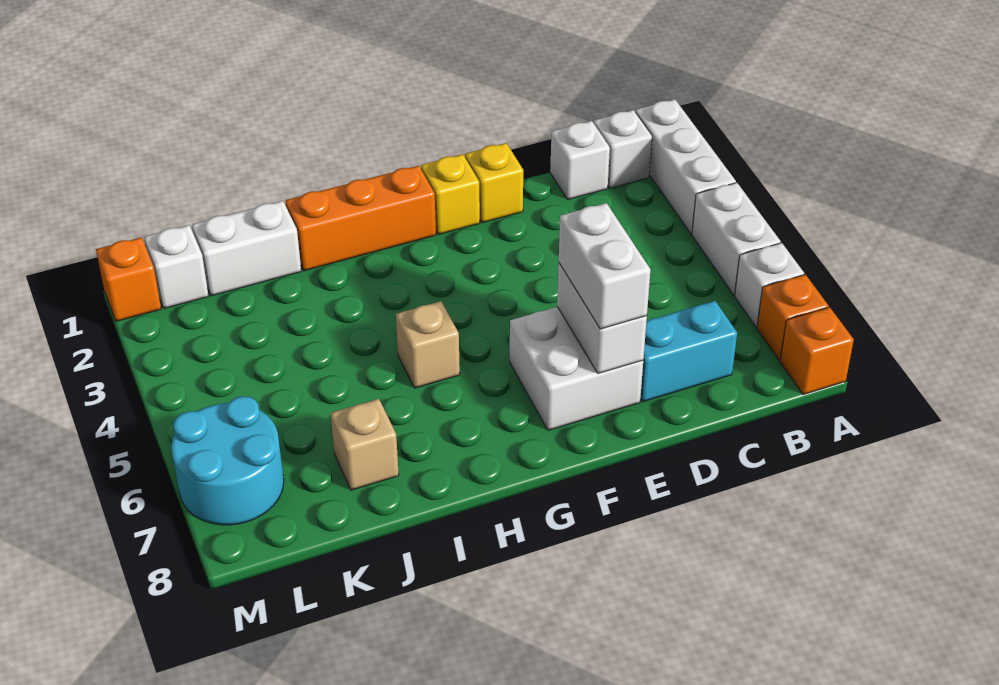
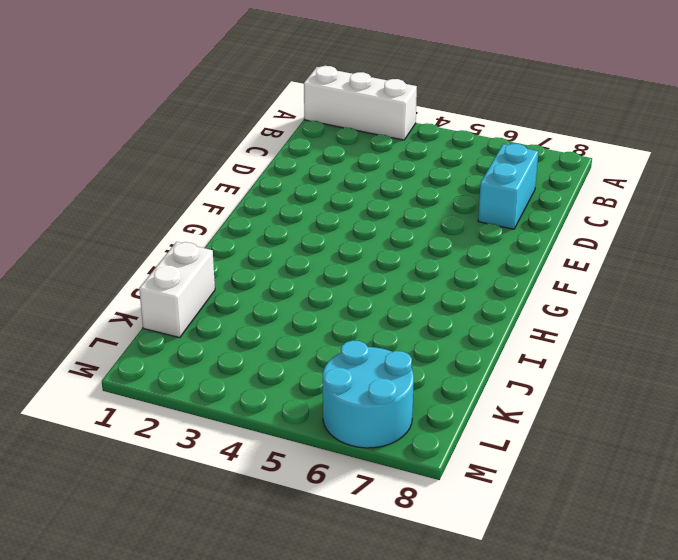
none -> white brick A4:A5 level 1
none -> white brick A6 level 1
none -> orange brick A7 level 1

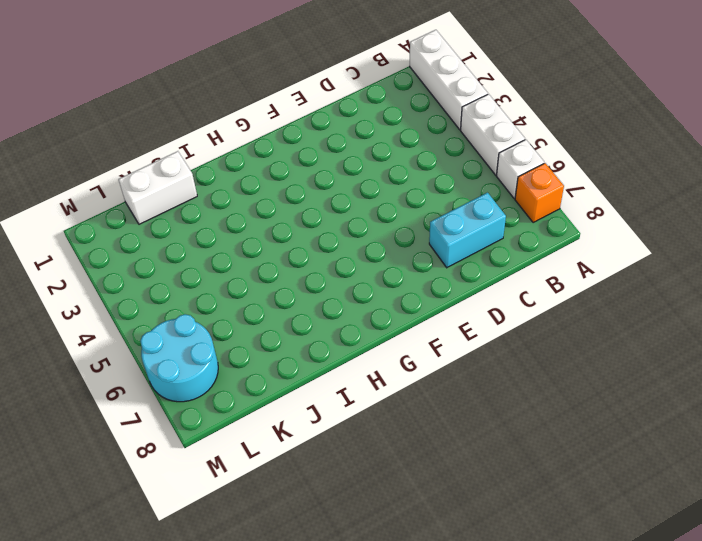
none -> orange brick A8 level 1
none -> white brick B1 level 1
none -> white brick C1 level 1

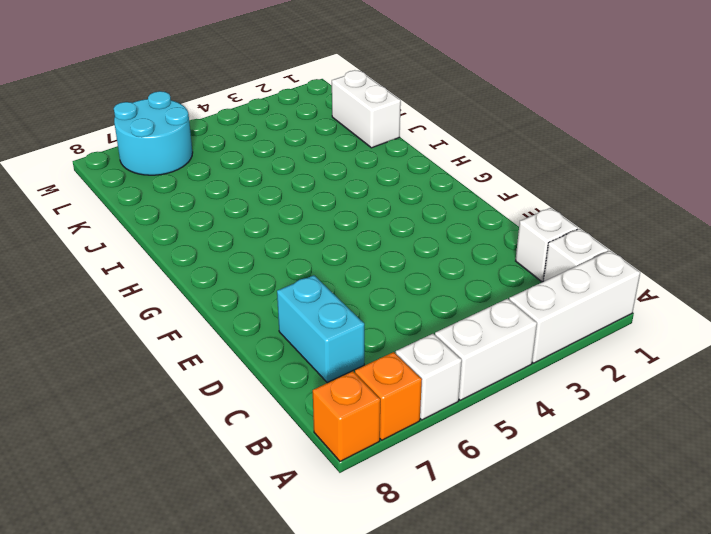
none -> yellow brick E1 level 1
none -> white brick E6:F7 level 1
none -> yellow brick F1 level 1

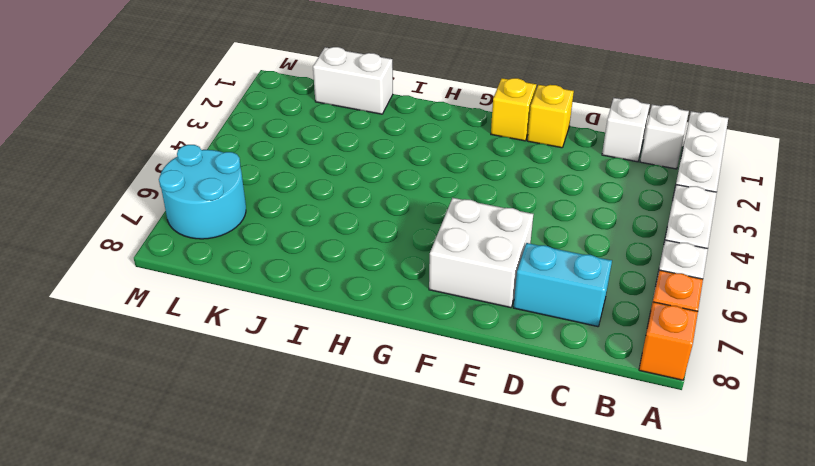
none -> orange brick G1:I1 level 1
none -> tan brick H5 level 1
none -> tan brick J7 level 1

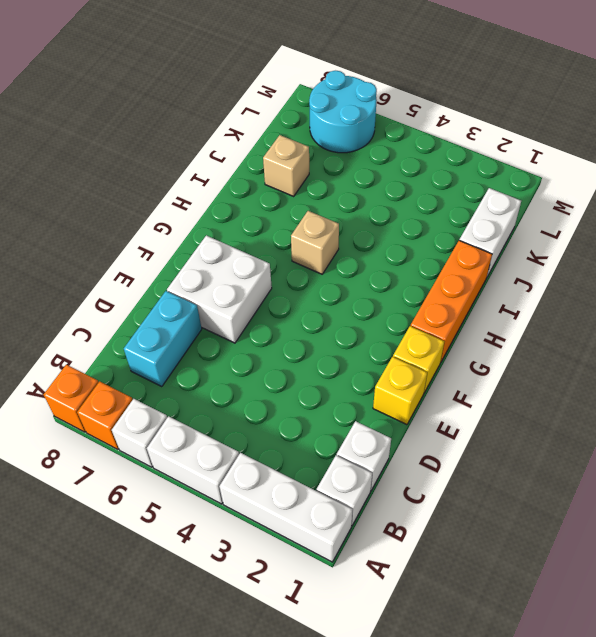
none -> white brick L1 level 1
none -> orange brick M1 level 1
none -> white brick E6:E7 level 2

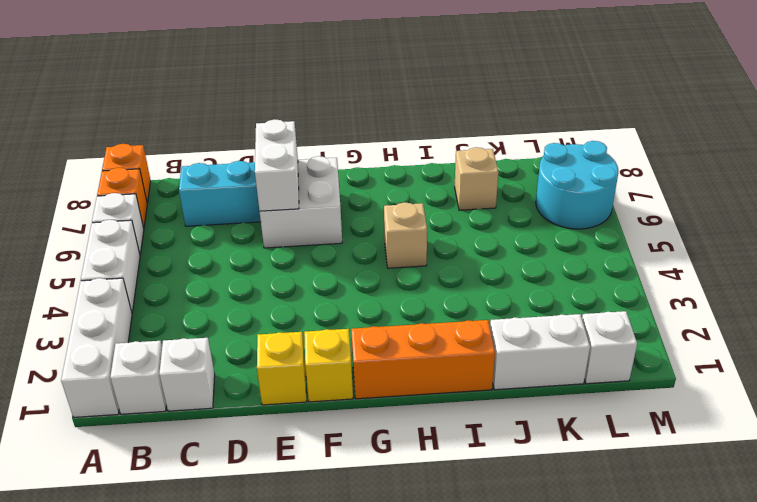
none -> orange brick M1 level 1
none -> white brick E6:E7 level 3

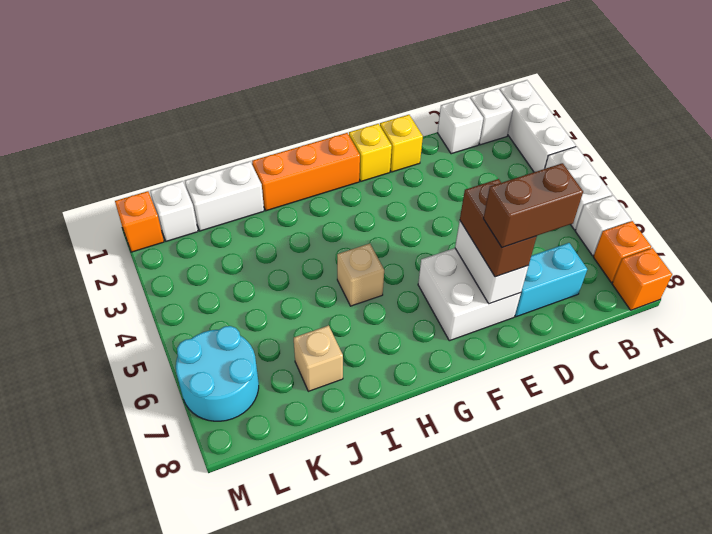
brown brick D7:E7 level 4 -> none
brown brick E6:E7 level 3 -> white brick E6:E7 level 3

